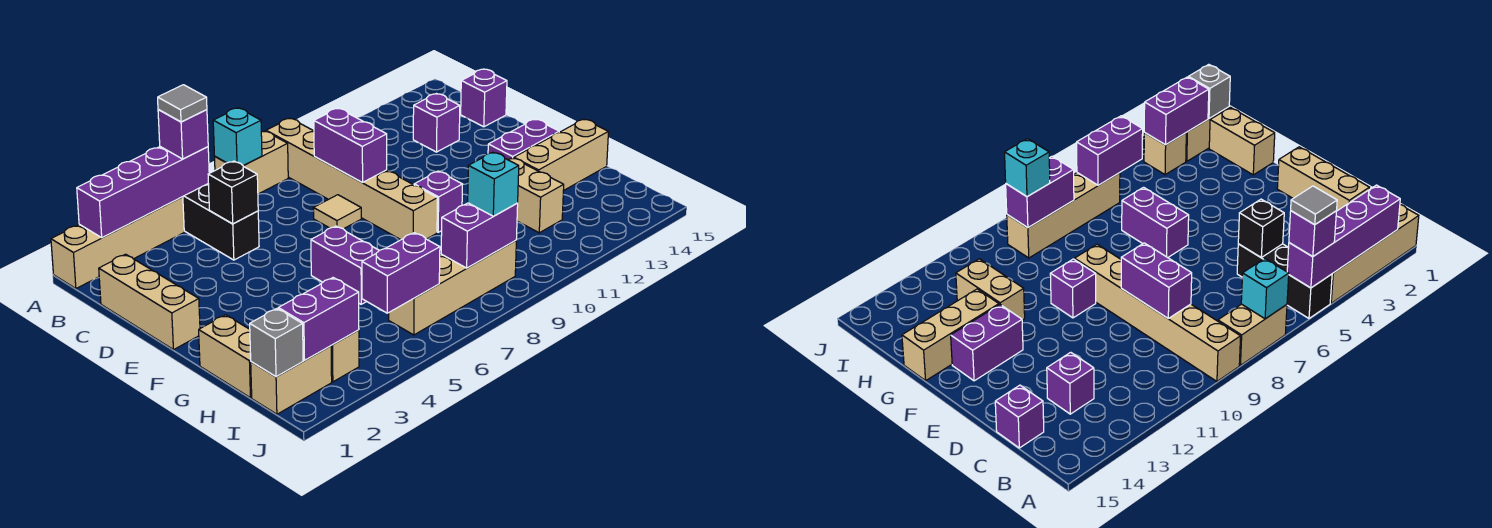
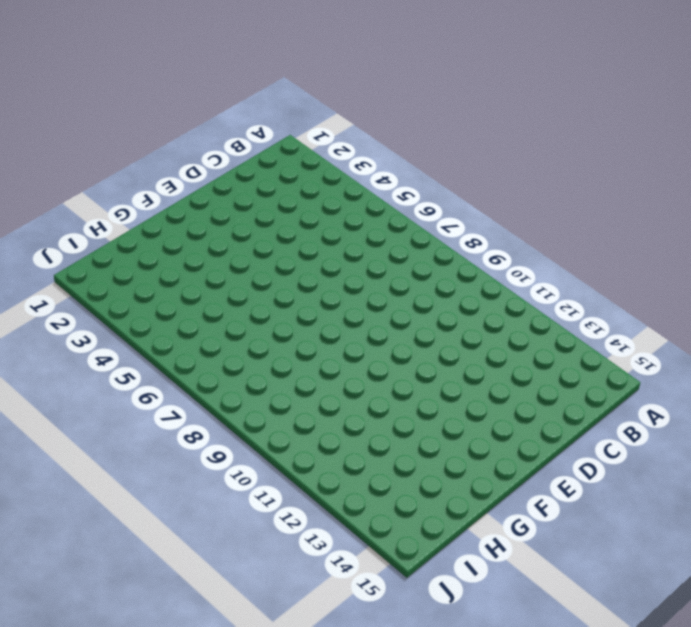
none -> tan brick A1:A4 level 1
none -> black brick A5:C5 level 1
none -> tan brick A7:A8 level 1

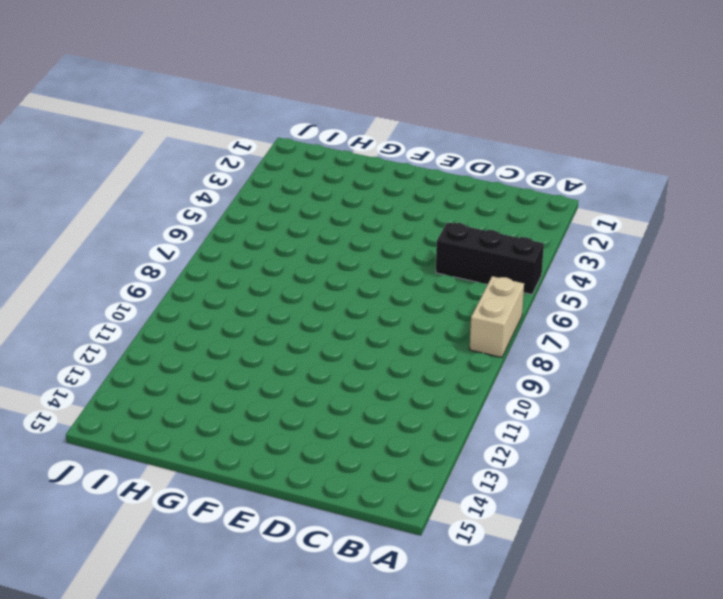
none -> tan brick A1:A4 level 1
none -> tan brick A9:F9 level 1
none -> tan brick C1:E1 level 1

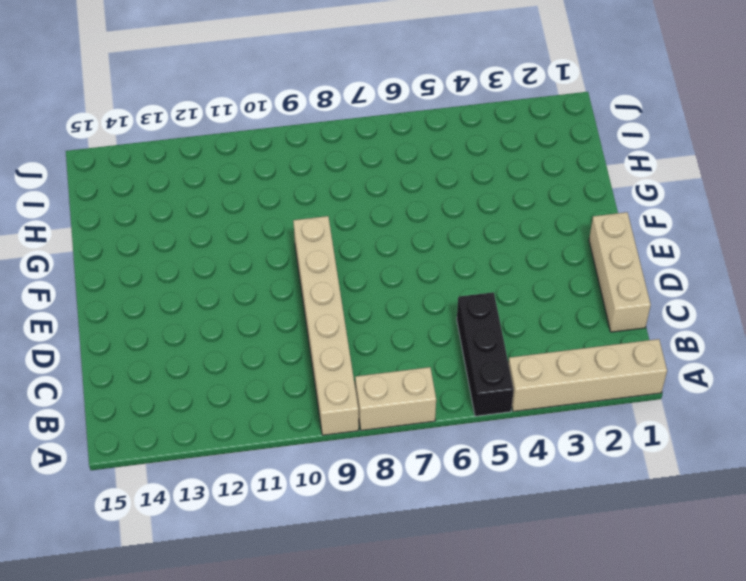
none -> purple brick C13 level 1
none -> purple brick C15 level 1
none -> tan tile D8 level 1

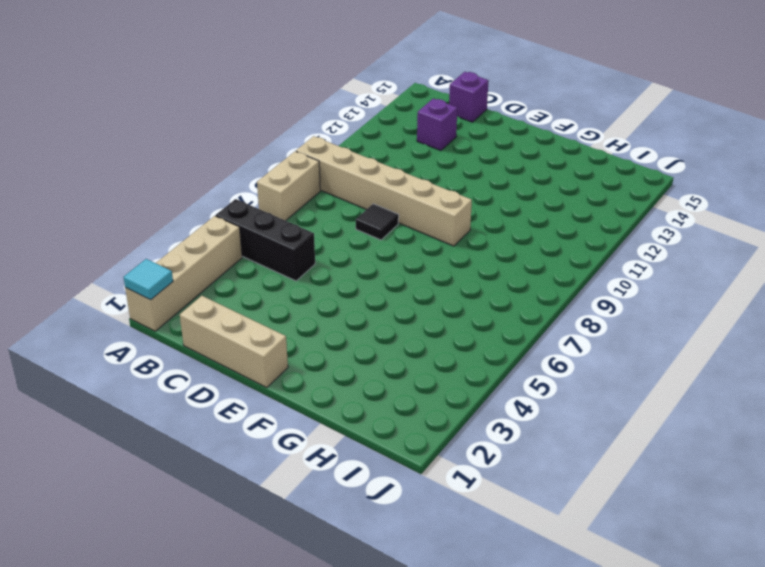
cyan tile A1 level 2 -> none
black tile D8 level 1 -> tan tile D8 level 1
none -> purple brick F6:G6 level 1
none -> purple brick F10 level 1
none -> purple brick F13:F14 level 1

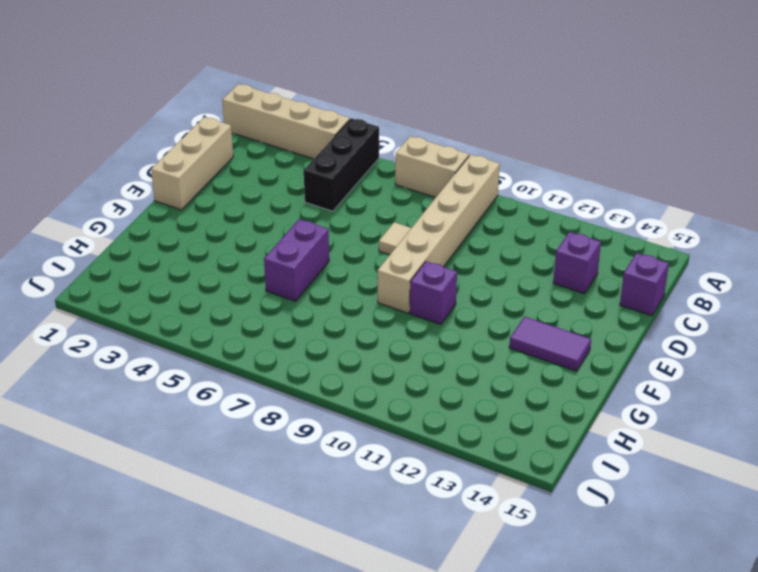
purple tile F13:F14 level 1 -> purple brick F13:F14 level 1
none -> tan brick G1:H1 level 1
none -> tan brick G12:H12 level 1
none -> tan brick G13:G15 level 1

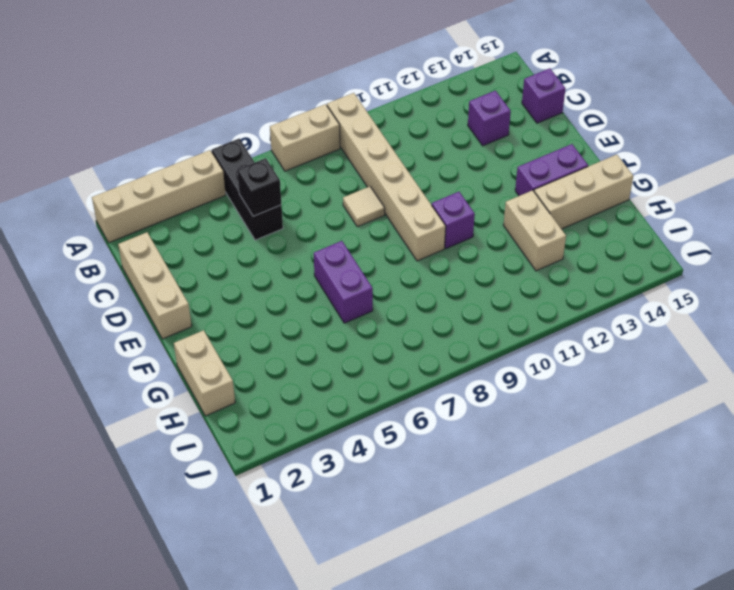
none -> tan brick I1:I2 level 1
none -> tan brick I3 level 1
none -> tan brick I6:I9 level 1

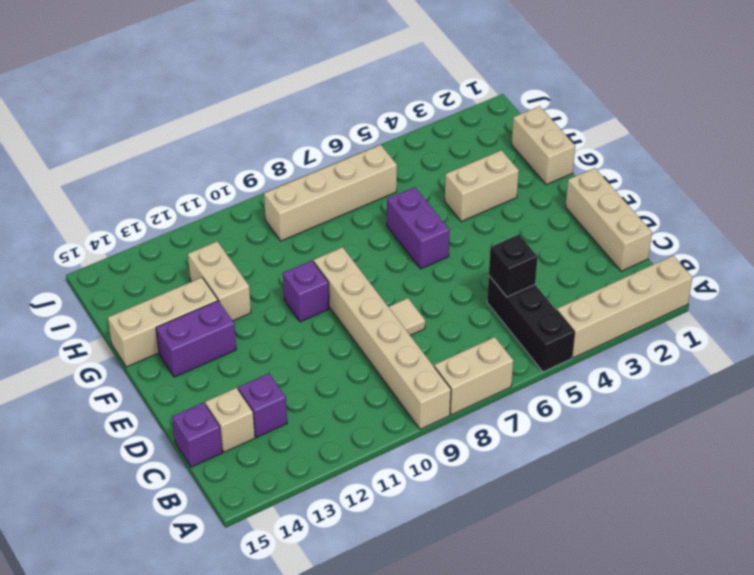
tan brick C14 level 1 -> tan brick I3 level 1
tan brick G3:G4 level 1 -> tan brick I1:I2 level 1
none -> purple brick A2:A5 level 2
none -> cyan brick A7 level 2
none -> purple brick C9:D9 level 2

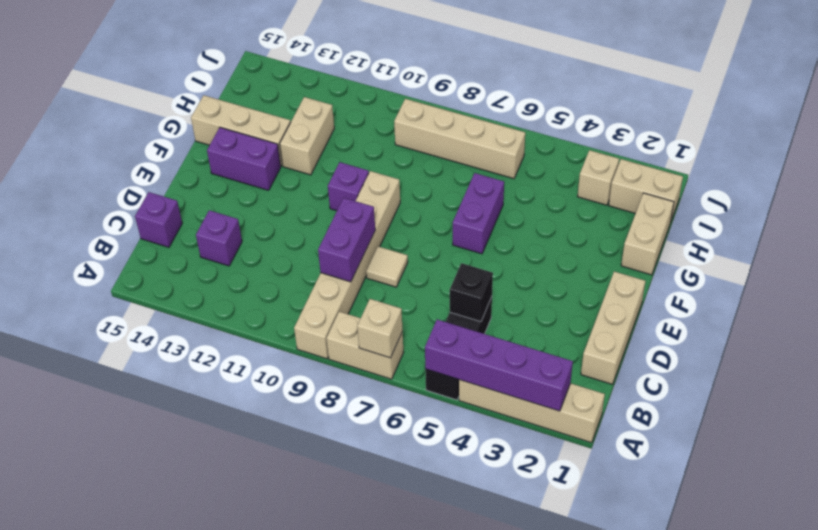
tan brick A7 level 2 -> cyan brick A7 level 2
none -> grey brick I1 level 2
none -> purple brick I2:I3 level 2
none -> purple brick I5:I6 level 2

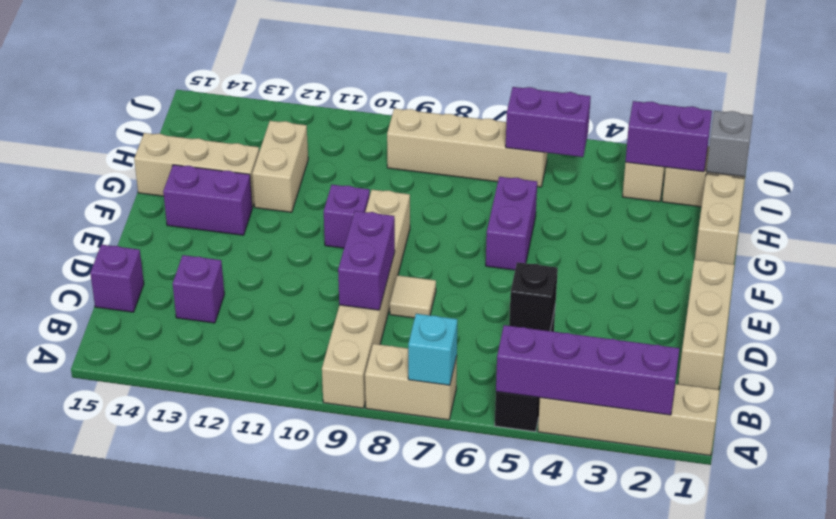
none -> purple brick I8:I9 level 2
none -> purple brick A5 level 3
none -> cyan brick I9 level 3

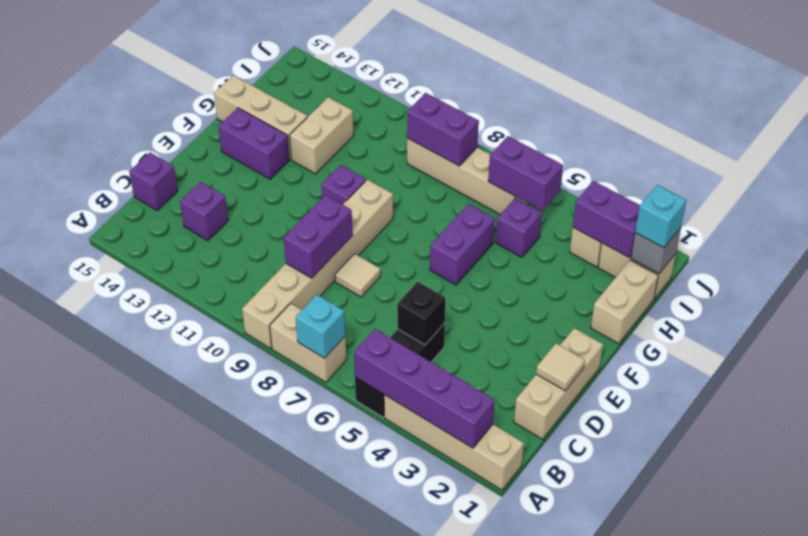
tan tile D1 level 2 -> none
purple brick H5 level 1 -> purple brick A5 level 3
cyan brick I1 level 3 -> cyan brick I9 level 3
none -> grey tile A5 level 4

